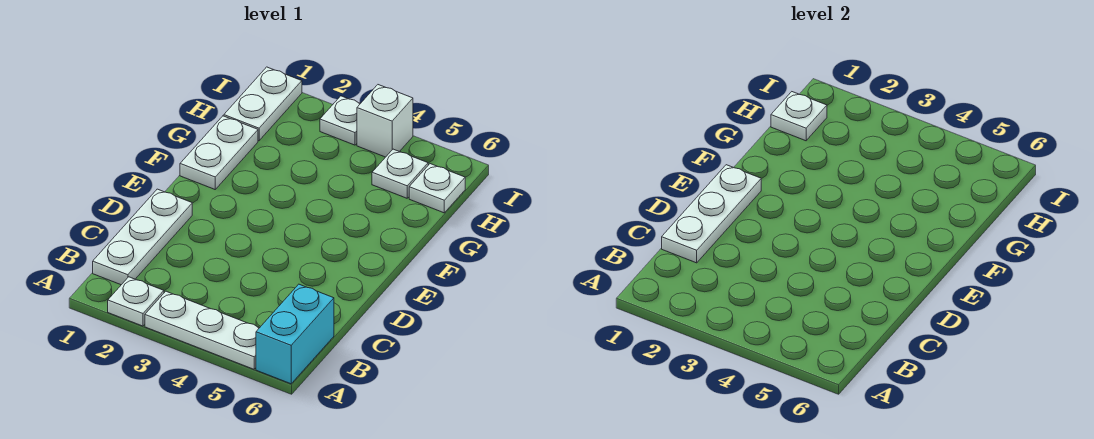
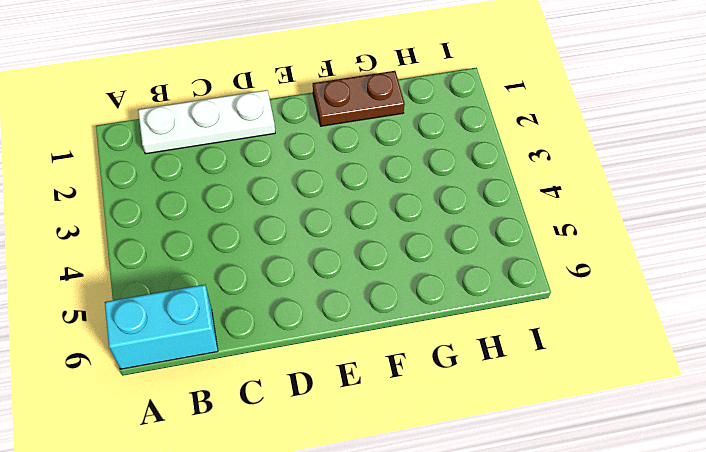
brown plate F1:G1 level 1 -> white plate F1:G1 level 1
none -> white plate A2 level 1
none -> white plate A3:A5 level 1
none -> white plate H1:I1 level 1

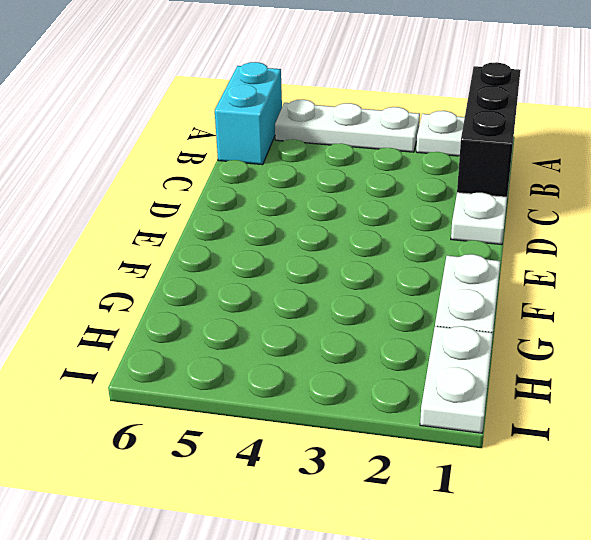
black brick A1:C1 level 2 -> white plate C1:E1 level 2
none -> white plate H5 level 1
none -> white plate H6 level 1
none -> white plate I3 level 1

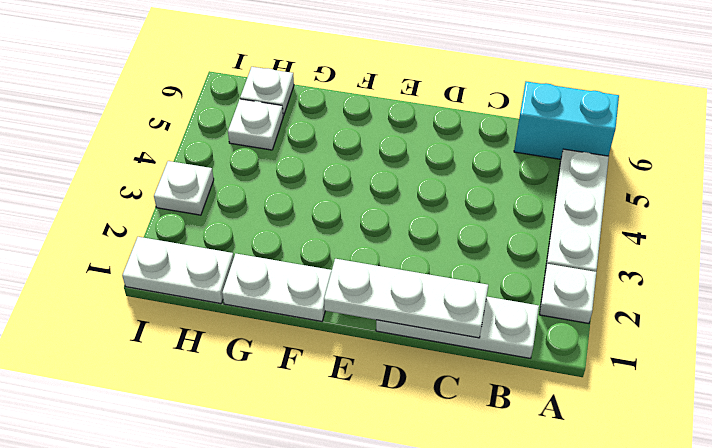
none -> white brick I4 level 1
none -> white plate H1 level 2

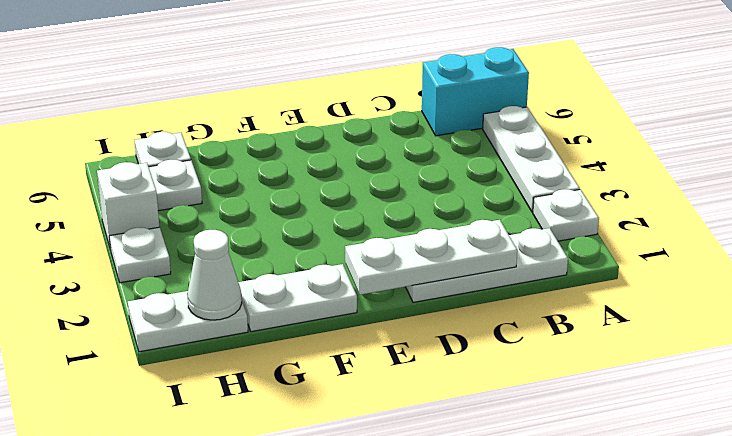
white cone H1 level 2 -> white plate H1 level 2

